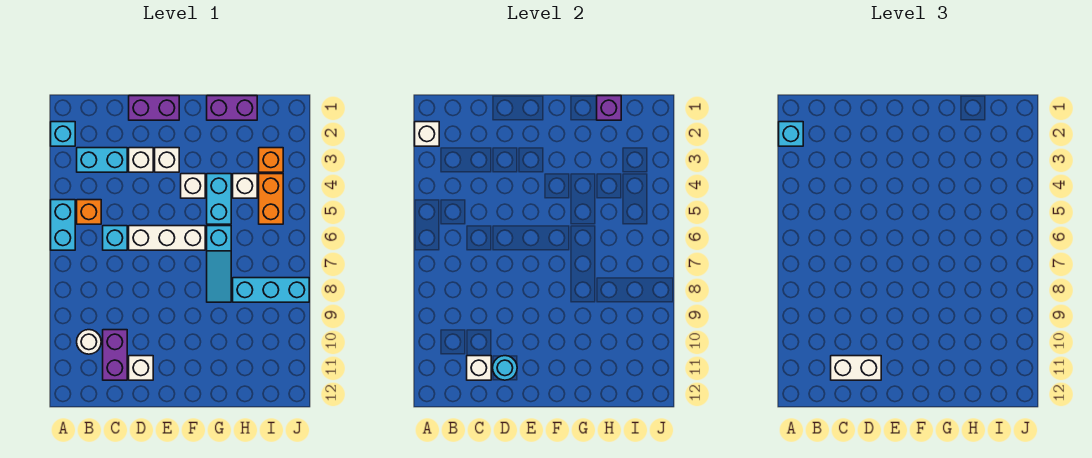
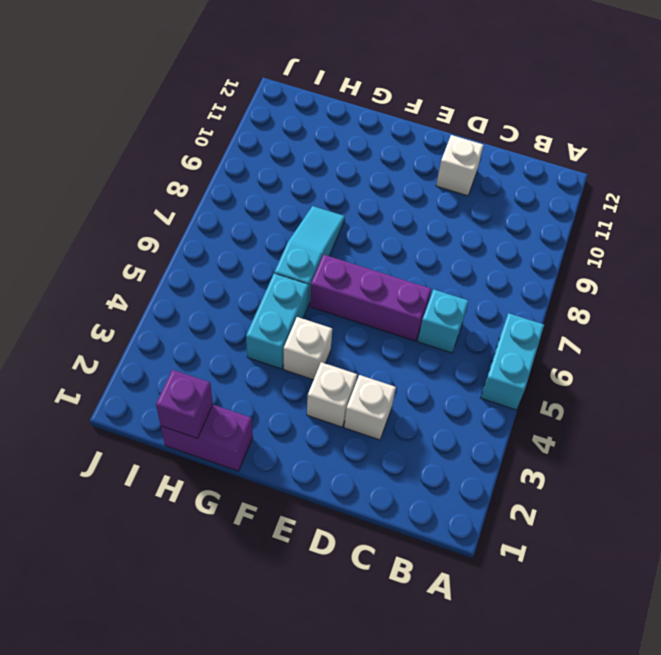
purple brick D6:F6 level 1 -> white brick D6:F6 level 1
none -> cyan brick A2 level 1
none -> cyan brick B3:C3 level 1
none -> orange brick B5 level 1

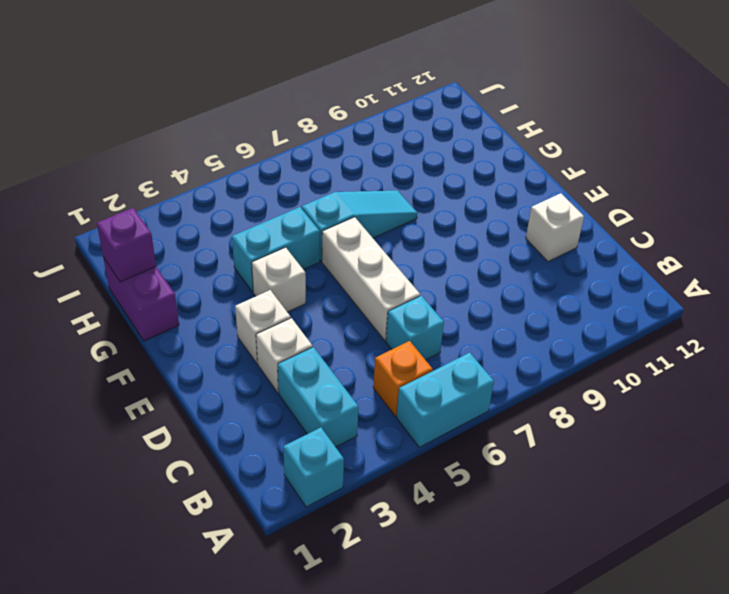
none -> white round brick B10 level 1
none -> purple brick C10:C11 level 1
none -> purple brick D1:E1 level 1

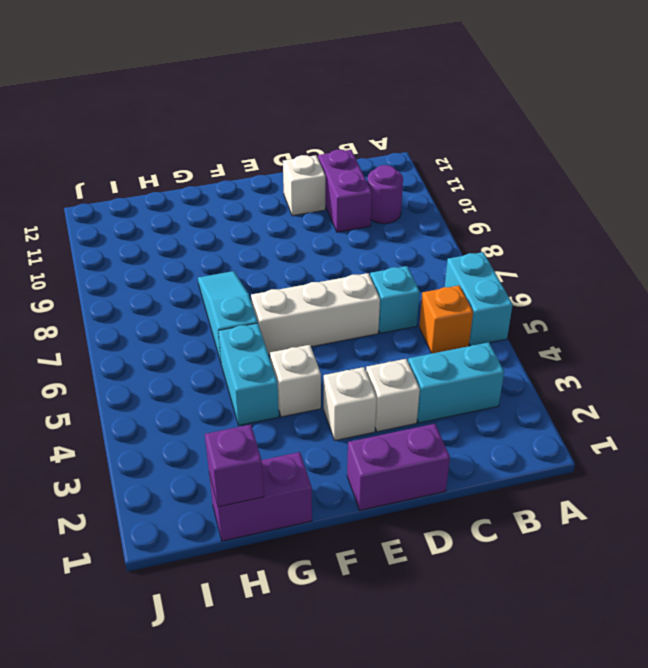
purple round brick B10 level 1 -> white round brick B10 level 1
none -> cyan brick A2 level 1
none -> white brick H4 level 1
none -> cyan brick H8:J8 level 1

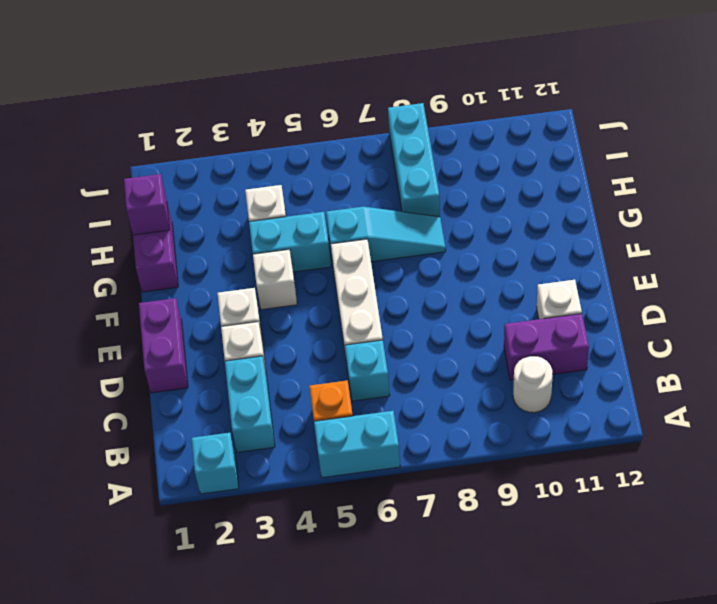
none -> orange brick I3 level 1
none -> orange brick I4:I5 level 1
none -> white brick A2 level 2

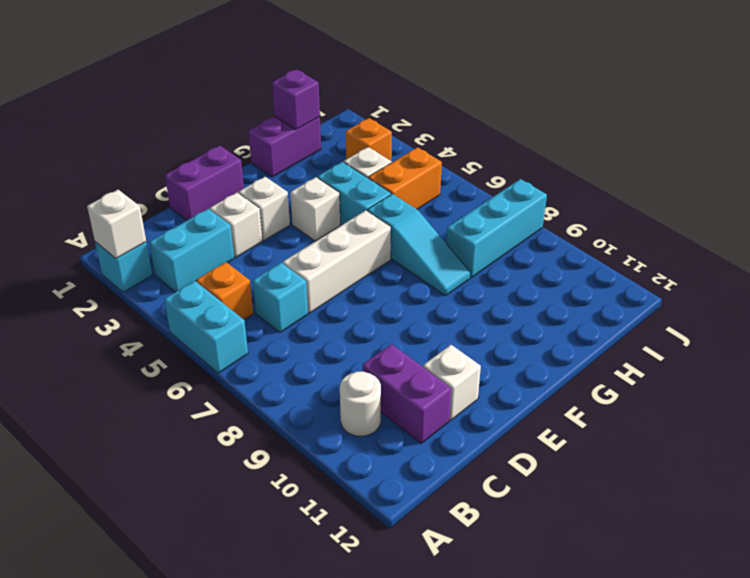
orange brick H5:I5 level 1 -> orange brick I4:I5 level 1
none -> white brick C11 level 2
none -> cyan round brick D11 level 2
none -> cyan brick A2 level 3

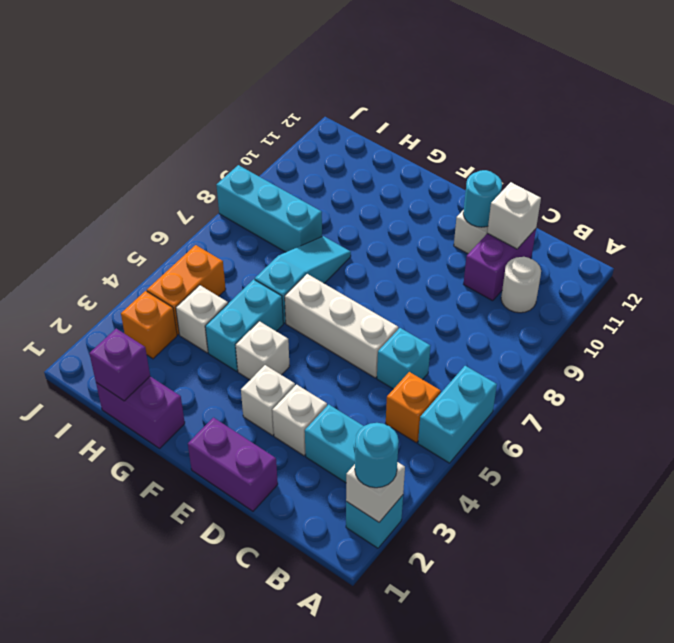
cyan round brick A2 level 3 -> cyan brick A2 level 3
none -> white brick C11:D11 level 3

